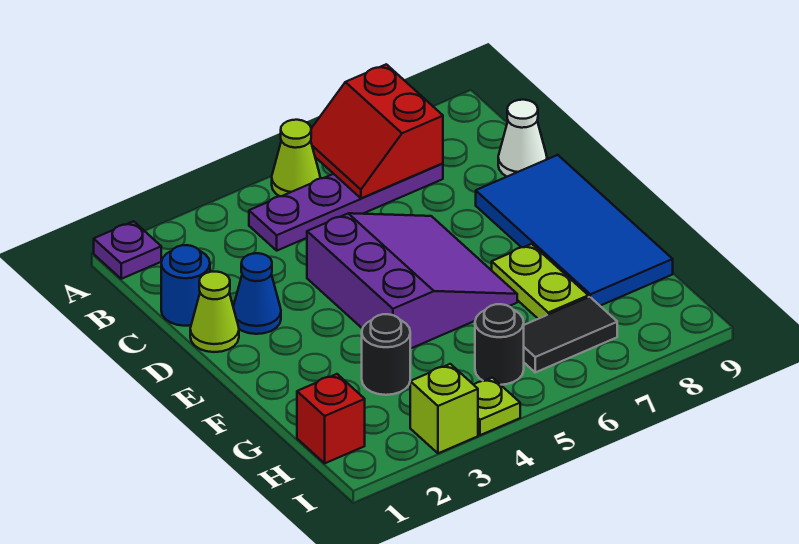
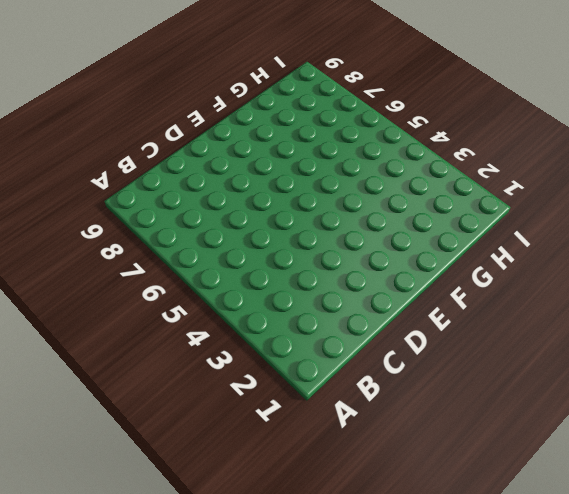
none -> purple plate A1 level 1
none -> lime cone A5 level 1
none -> purple plate B4:B7 level 1

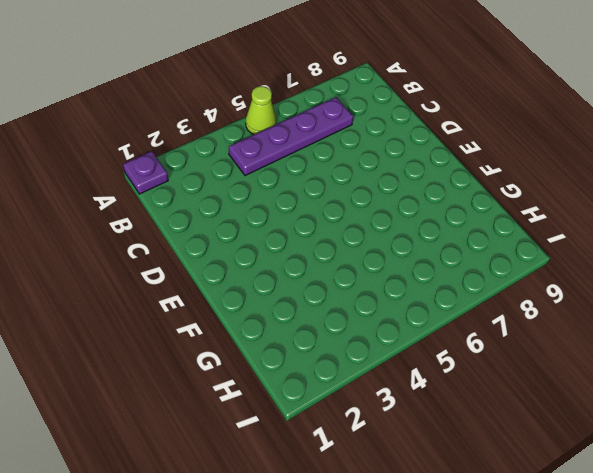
none -> blue round brick C1 level 1
none -> white cone C9 level 1
none -> lime cone D1 level 1

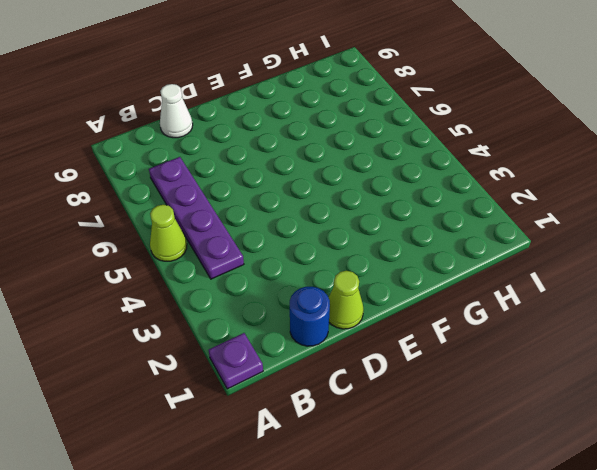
none -> blue cone D2 level 1
none -> purple slope D4:F6 level 1 top 4
none -> blue tile D8:G9 level 1

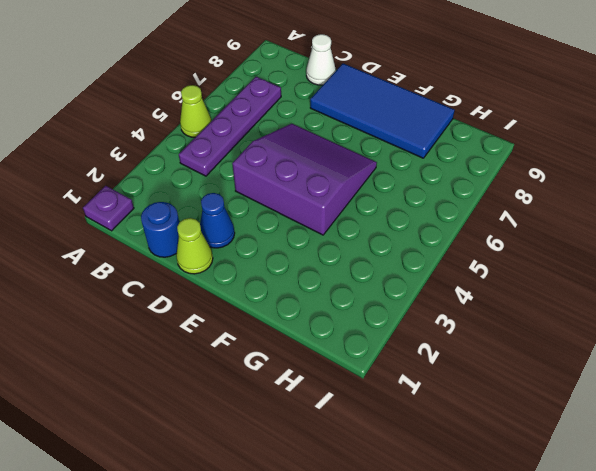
none -> lime plate F7:G7 level 1
none -> black round brick G3 level 1
none -> red brick H1 level 1

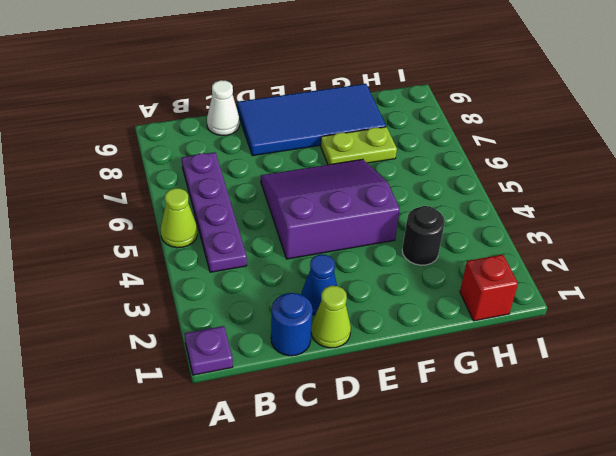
none -> black round brick H5 level 1
none -> black tile H6:H7 level 1
none -> lime brick I3 level 1

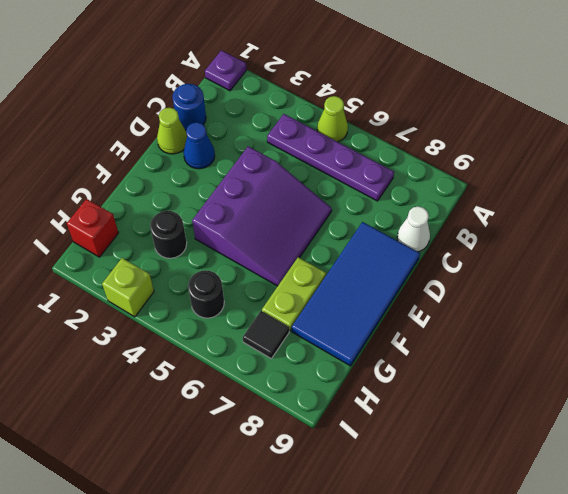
black tile H7 level 1 -> black tile H6:H7 level 1
none -> lime plate I4 level 1
none -> red slope A6:B7 level 2 top 7

